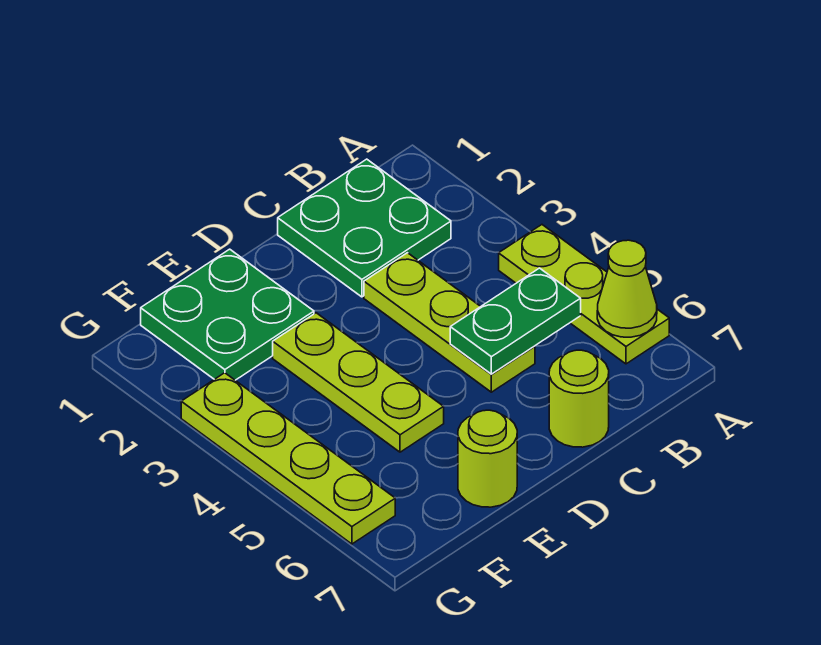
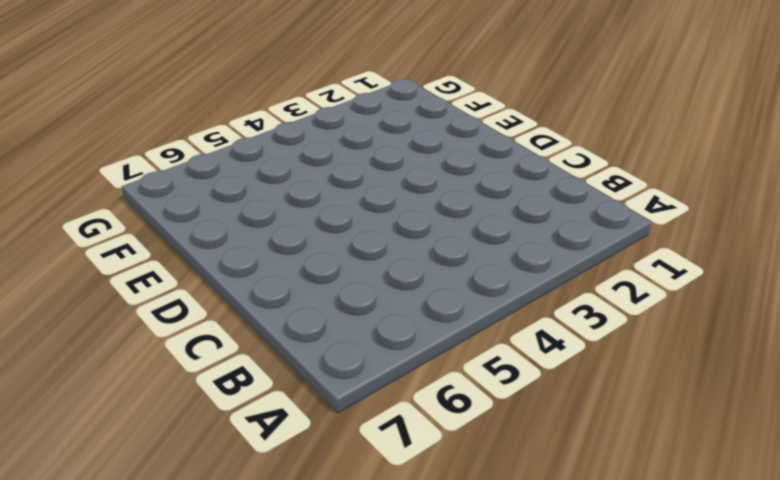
none -> lime plate A4:A6 level 1
none -> green plate B1:C2 level 1

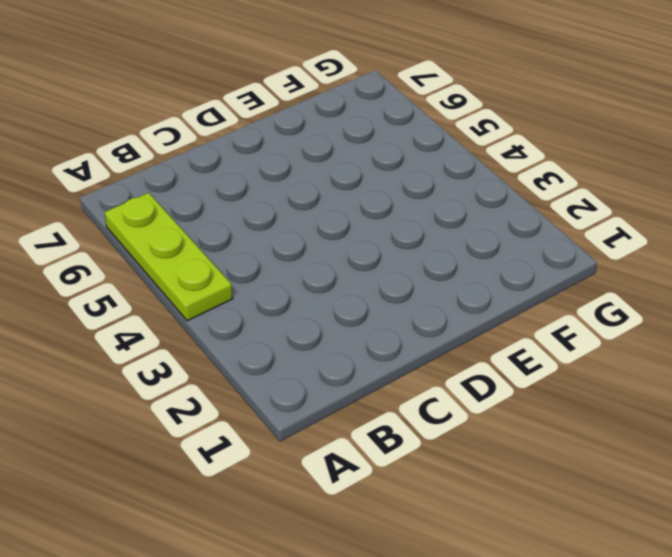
none -> green plate B1:C2 level 1
none -> lime plate C3:C5 level 1

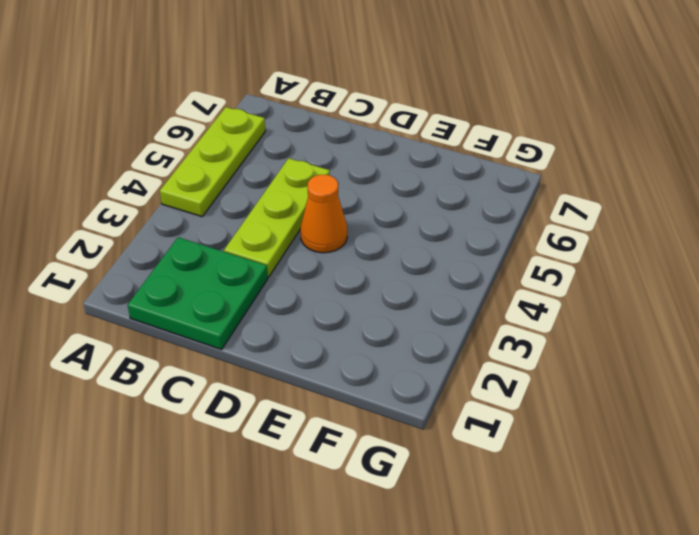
orange cone D4 level 1 -> none
none -> lime round brick C7 level 1
none -> green plate E1:F2 level 1

